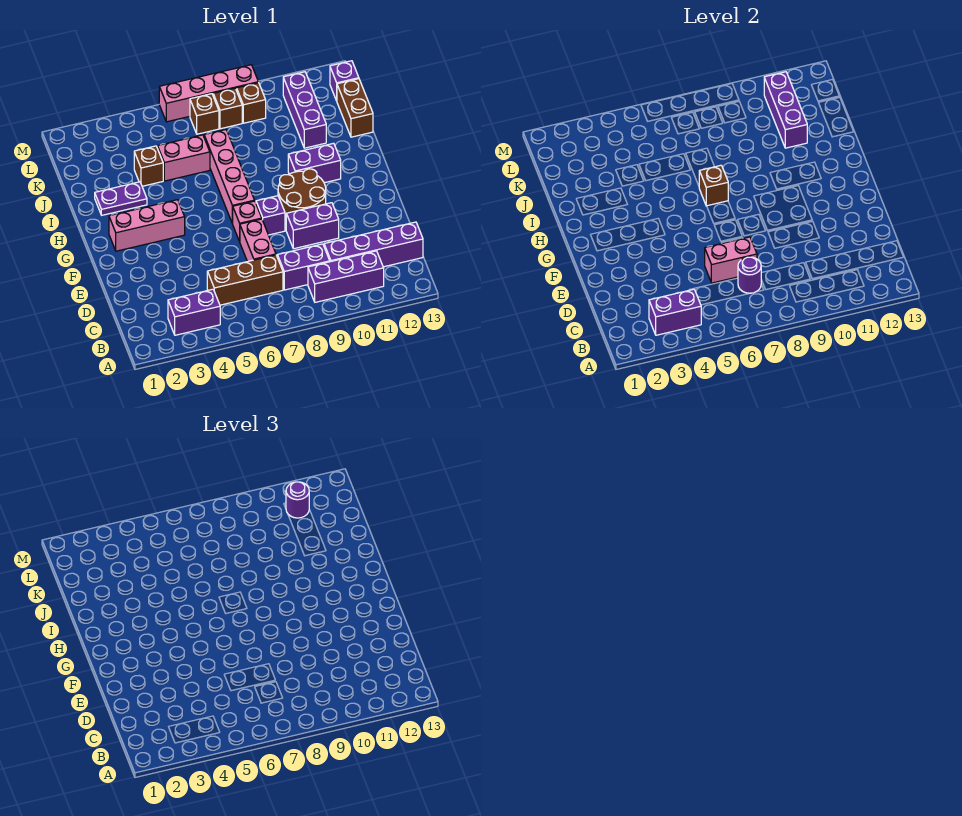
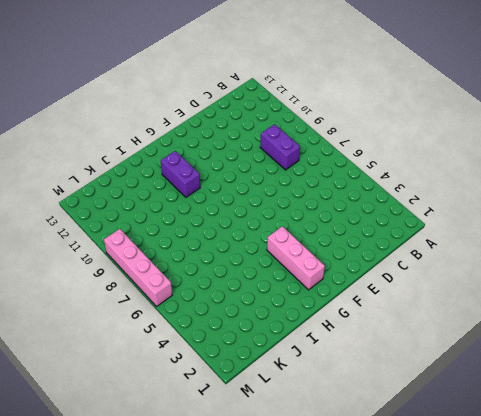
none -> purple brick B3:B4 level 1
none -> purple brick B9:B11 level 1
none -> brown brick C5:C7 level 1

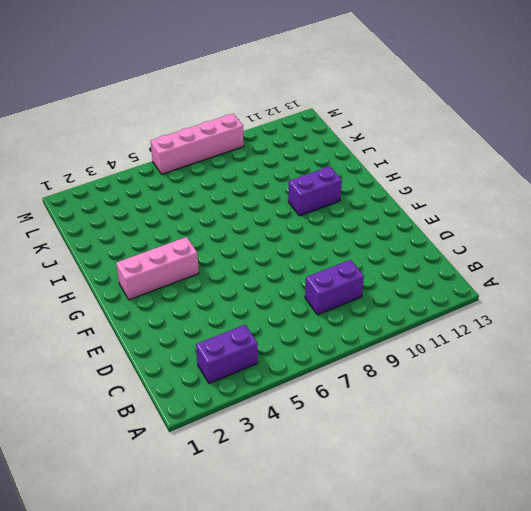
none -> purple brick B9:B11 level 1
none -> brown brick C5:C7 level 1
none -> purple brick C10:C13 level 1

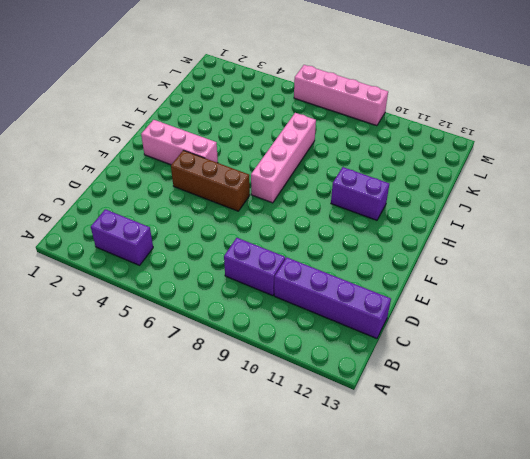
brown brick F4:F6 level 1 -> brown brick C5:C7 level 1
none -> purple brick B9:B11 level 1
none -> pink brick D7:E7 level 1
none -> purple brick E9:E10 level 1

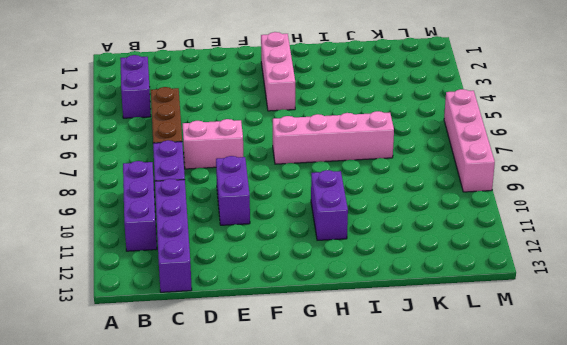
none -> pink brick F7 level 1
none -> purple brick F8 level 1
none -> brown round brick F9:G10 level 1

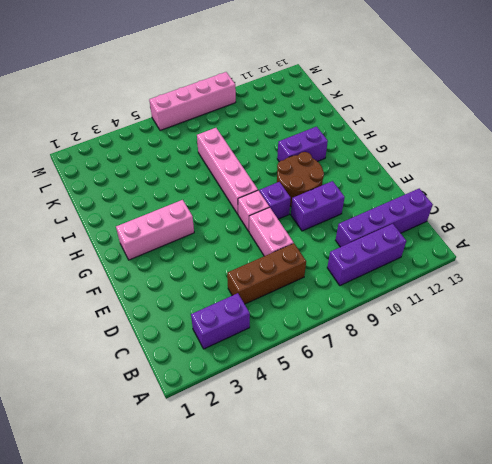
none -> purple brick C8:C9 level 1
none -> purple plate I2:I3 level 1
none -> brown brick J4 level 1

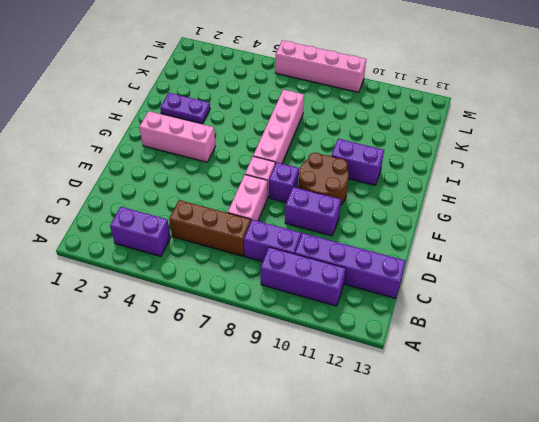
none -> brown brick J4 level 1
none -> pink brick J5:J6 level 1
none -> purple brick J11:L11 level 1

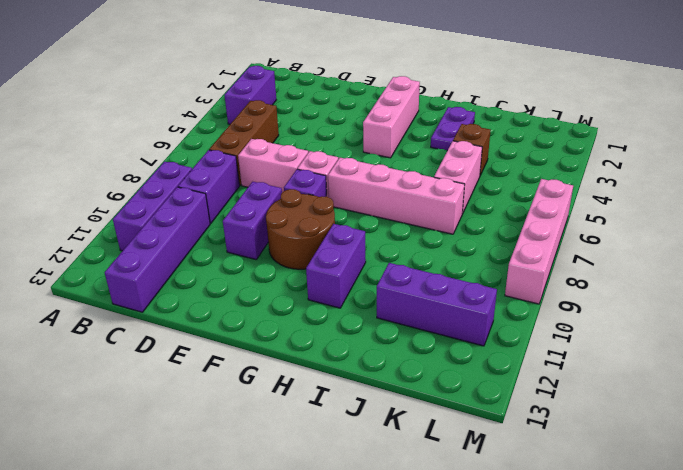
none -> brown brick J13:K13 level 1
none -> brown brick L7 level 1
none -> brown brick L8 level 1

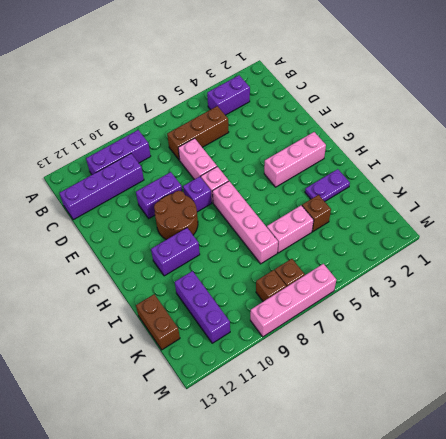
none -> purple brick C8:C9 level 1
none -> brown brick L9 level 1
none -> purple brick L13 level 1

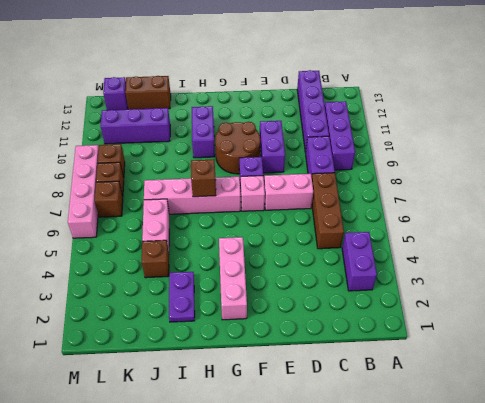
none -> purple brick B3:B4 level 2
none -> purple round brick C7 level 2
none -> pink brick D6:D7 level 2

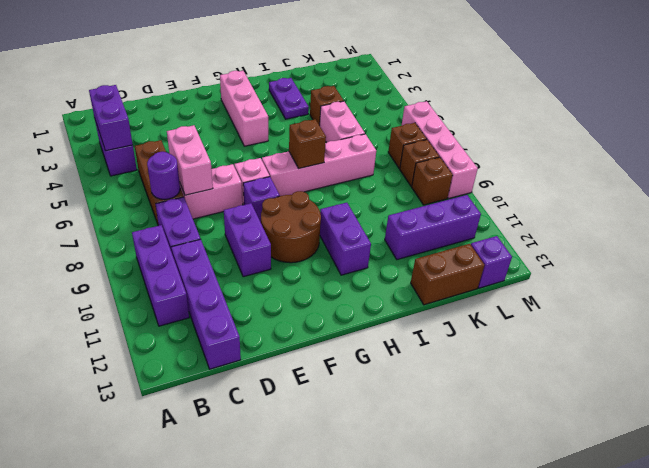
none -> purple brick J11:L11 level 2
none -> purple round brick L11 level 3

